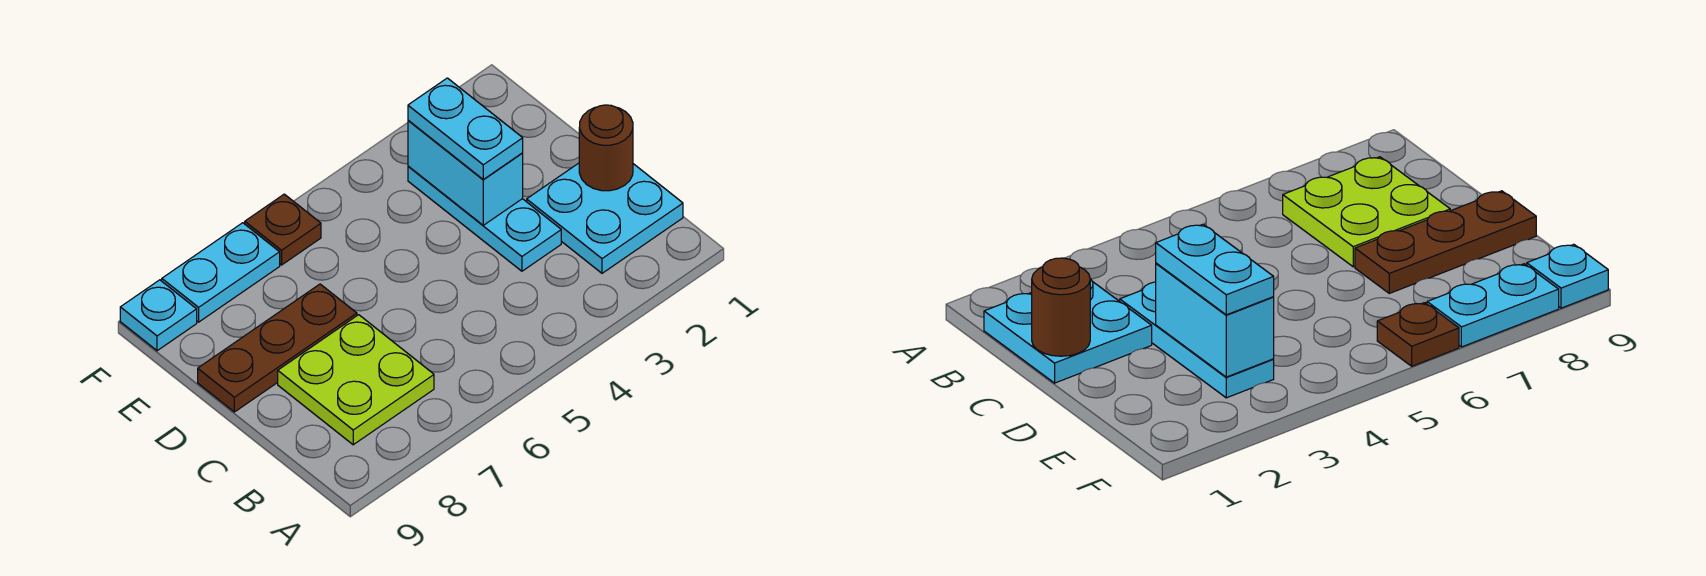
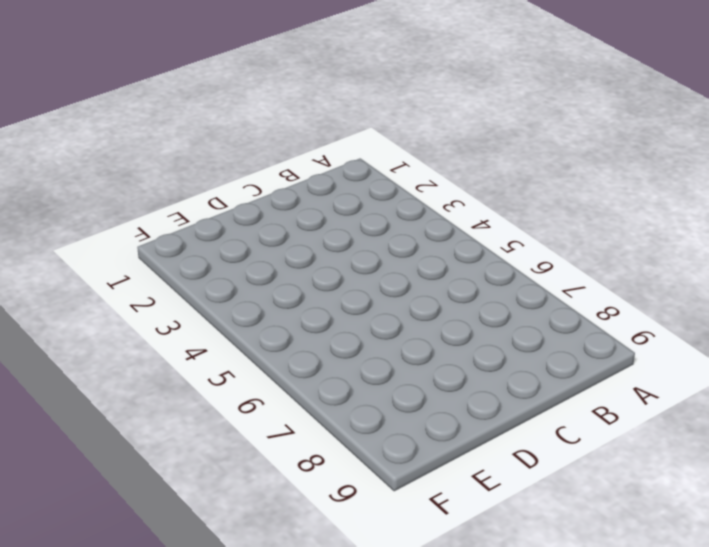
none -> cyan plate B1:C2 level 1
none -> lime plate B7:C8 level 1

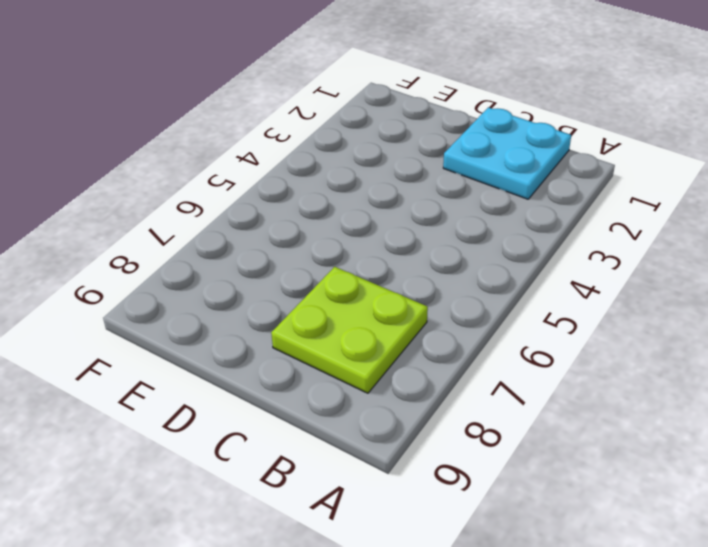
none -> cyan plate C3:E3 level 1
none -> brown plate D7:D9 level 1

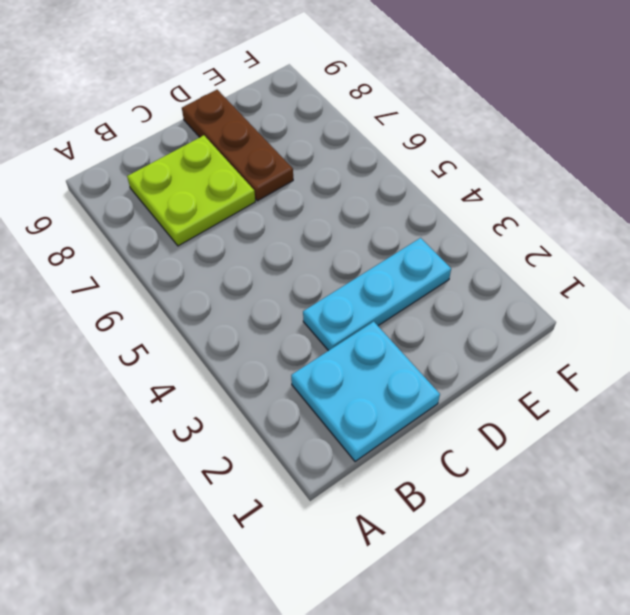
none -> brown plate F6 level 1
none -> cyan plate F7:F8 level 1

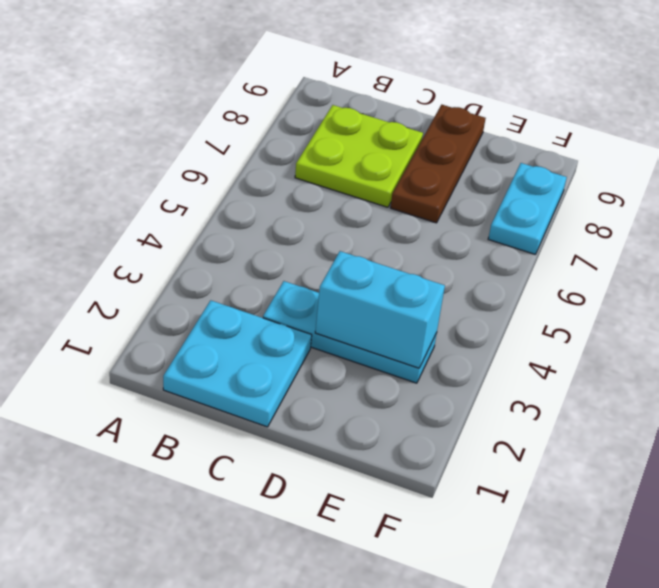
none -> brown plate F6 level 1
none -> cyan plate F9 level 1

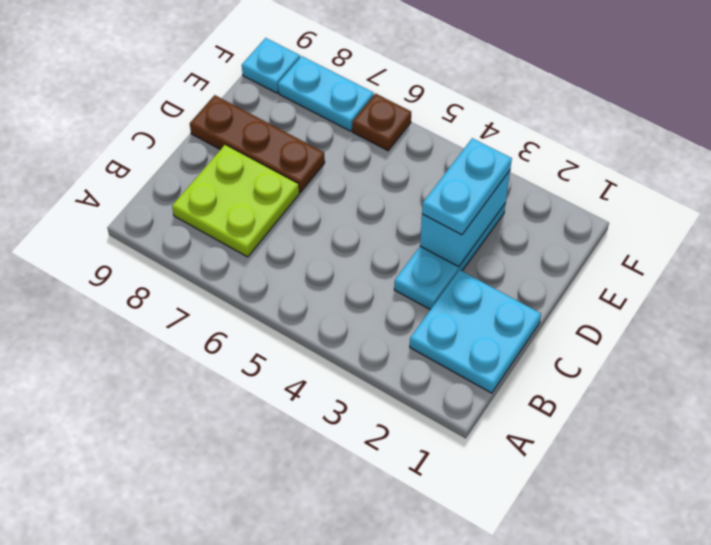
none -> brown round brick C1 level 2

